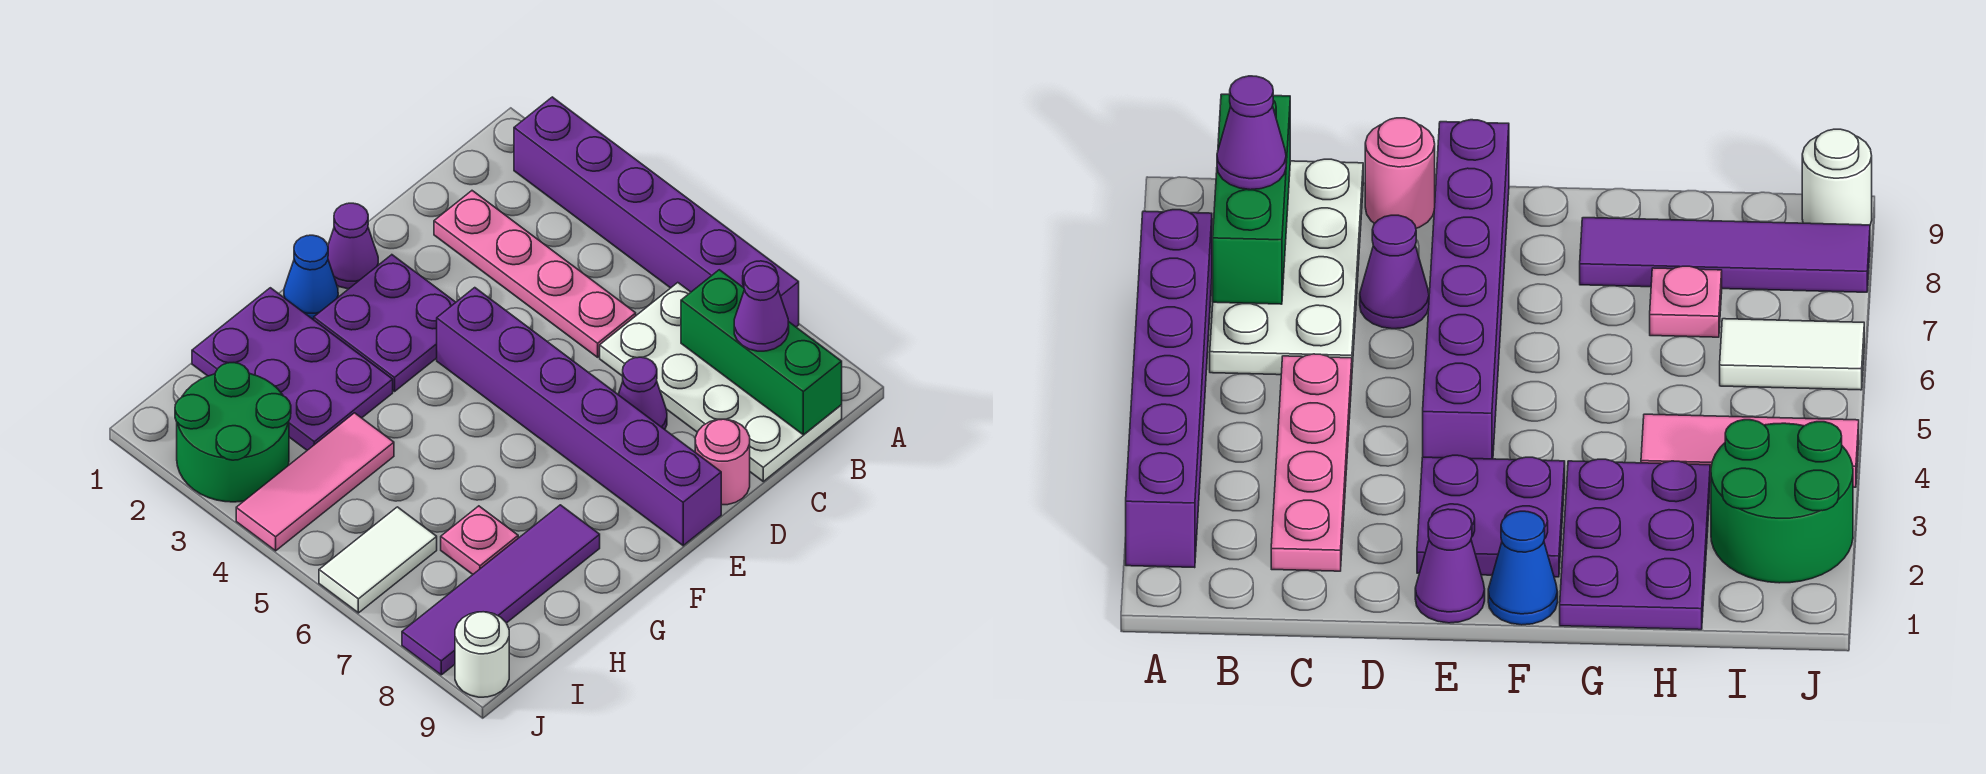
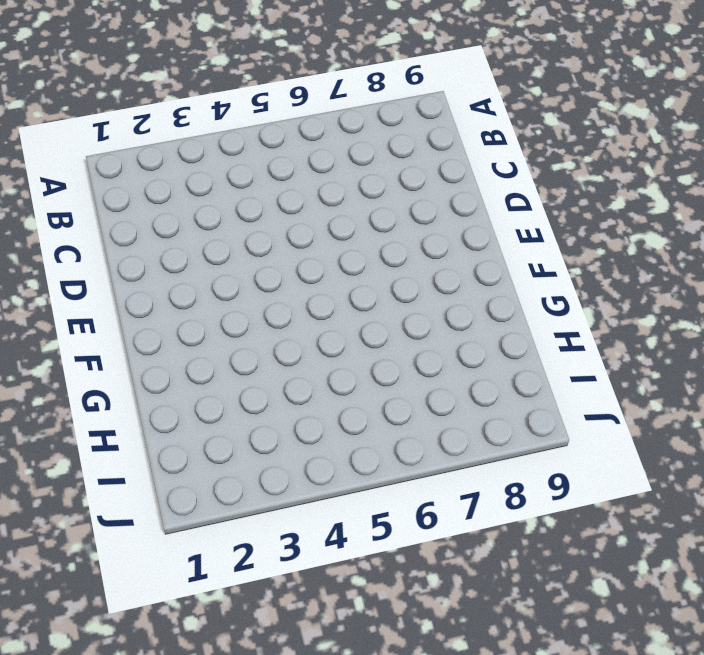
none -> purple brick A2:A7 level 1
none -> white plate B6:C9 level 1
none -> pink plate C2:C5 level 1

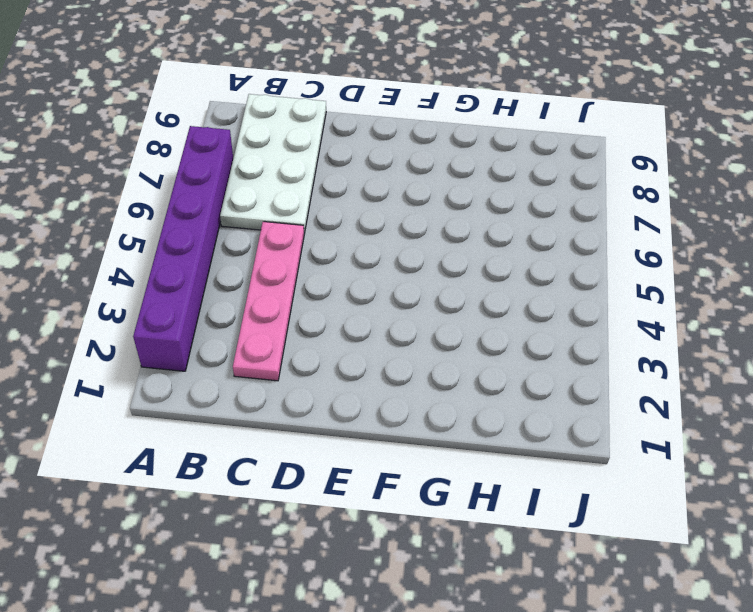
none -> purple cone D7 level 1
none -> pink round brick D9 level 1
none -> purple cone E1 level 1

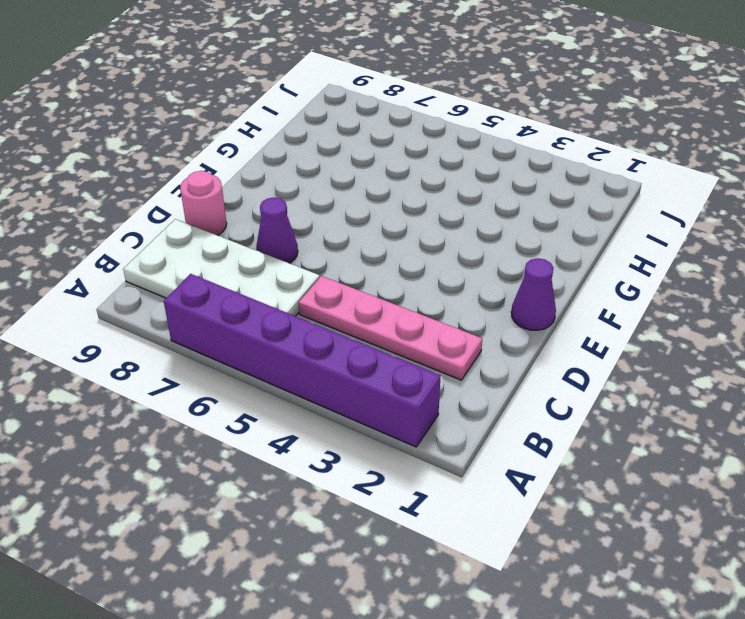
none -> purple plate E2:F3 level 1
none -> purple brick E4:E9 level 1
none -> blue cone F1 level 1

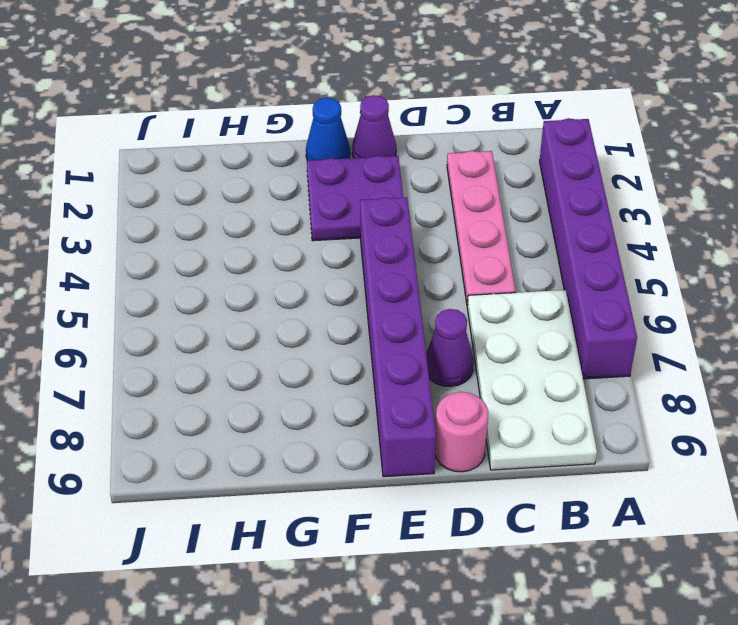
none -> purple plate G1:H3 level 1
none -> purple tile G8:J8 level 1
none -> pink tile H4:J4 level 1

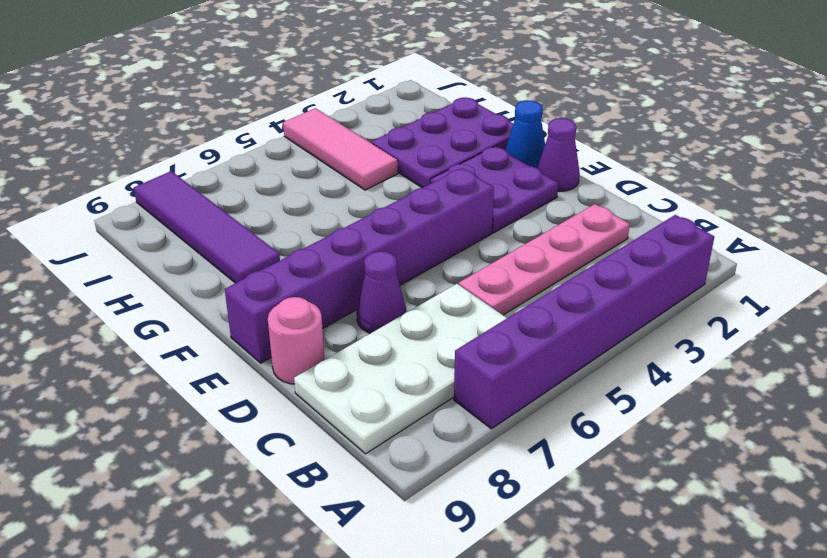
none -> pink plate H7 level 1
none -> green round brick I2:J3 level 1
none -> white tile I6:J6 level 1

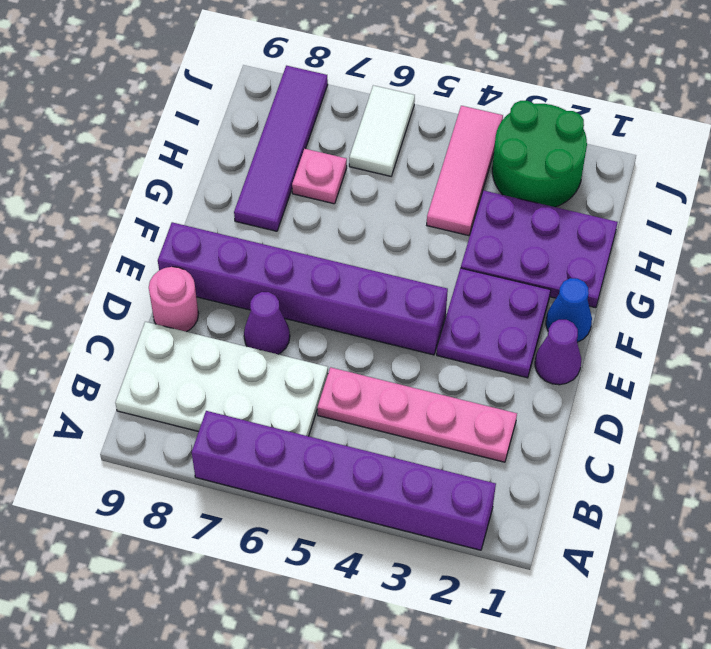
none -> white round brick J9 level 1
none -> green brick B7:B9 level 2
none -> purple cone B8 level 3

